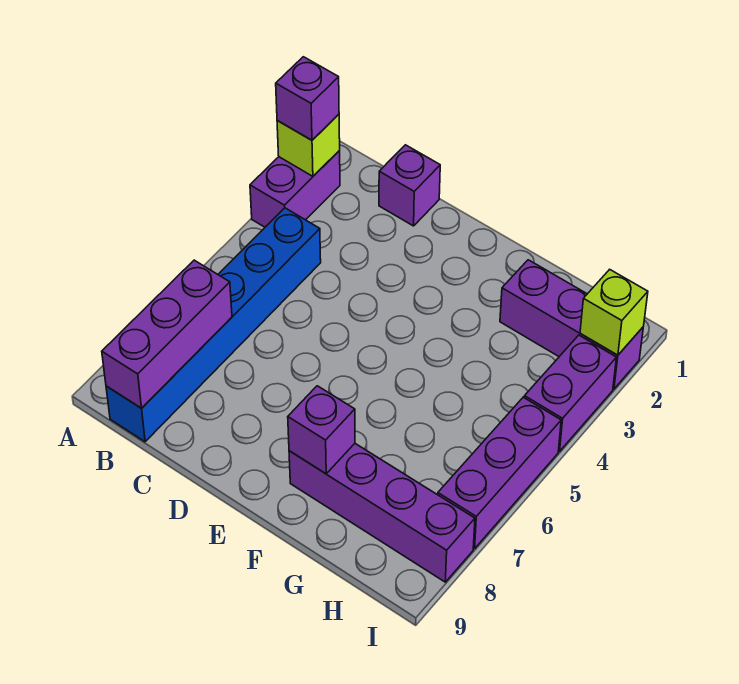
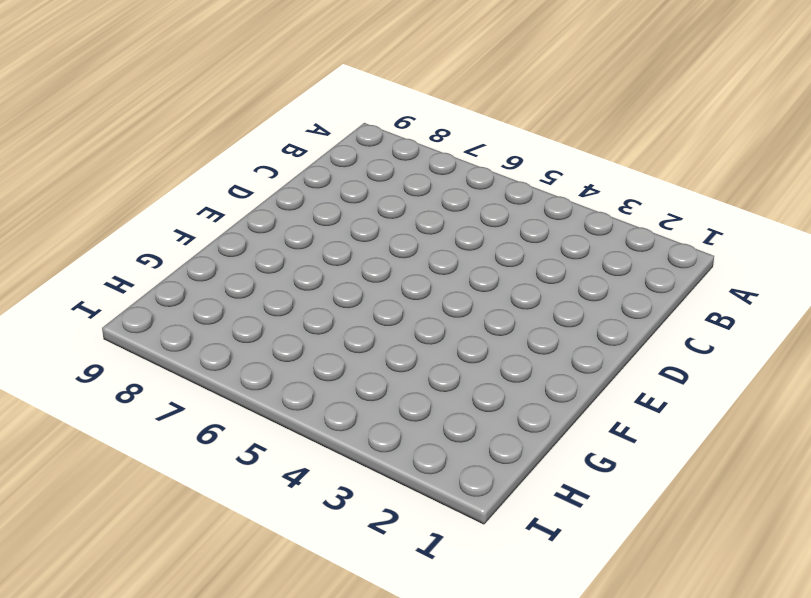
none -> purple brick A2:A3 level 1
none -> blue brick B4:B9 level 1
none -> purple brick C1 level 1

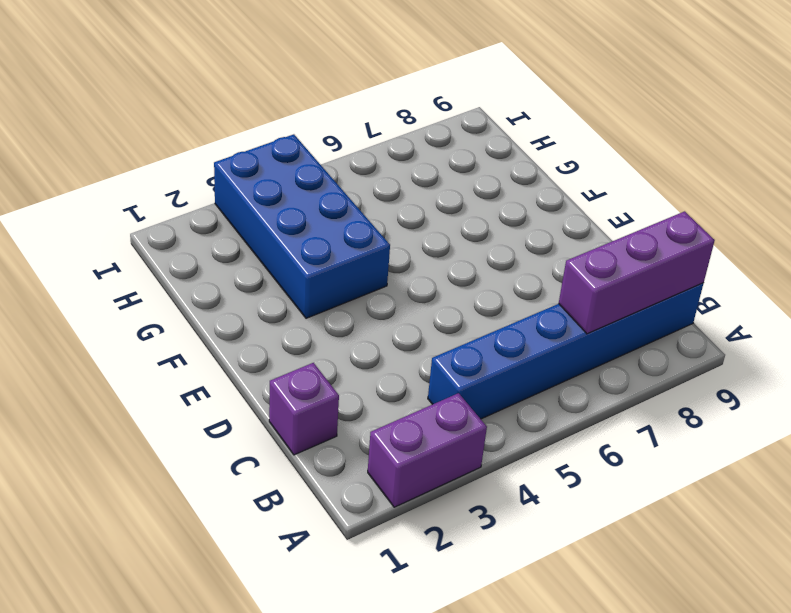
blue brick F3:I4 level 1 -> purple brick I3:I4 level 1
none -> purple brick F8:I8 level 1
none -> purple brick G2:I2 level 1
none -> purple brick I5:I7 level 1

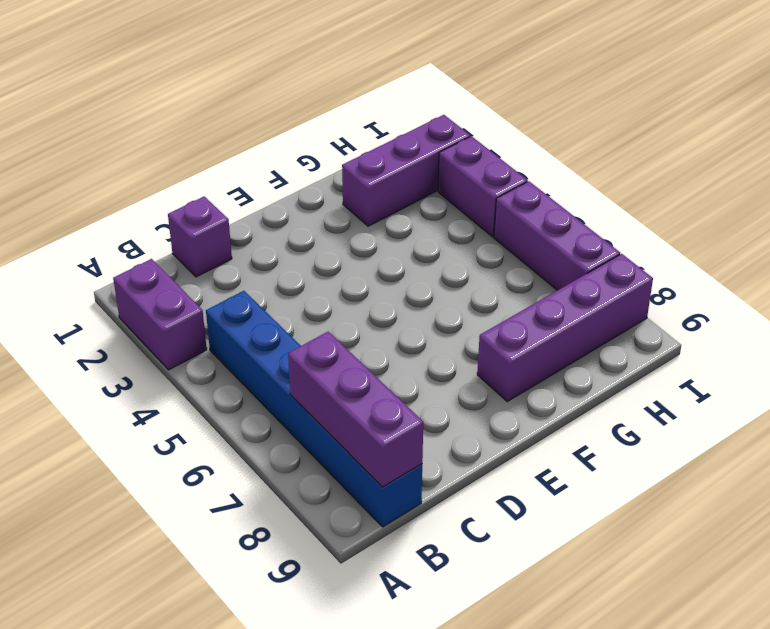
none -> lime brick A2 level 2
none -> purple brick F8 level 2
none -> lime brick I2 level 2

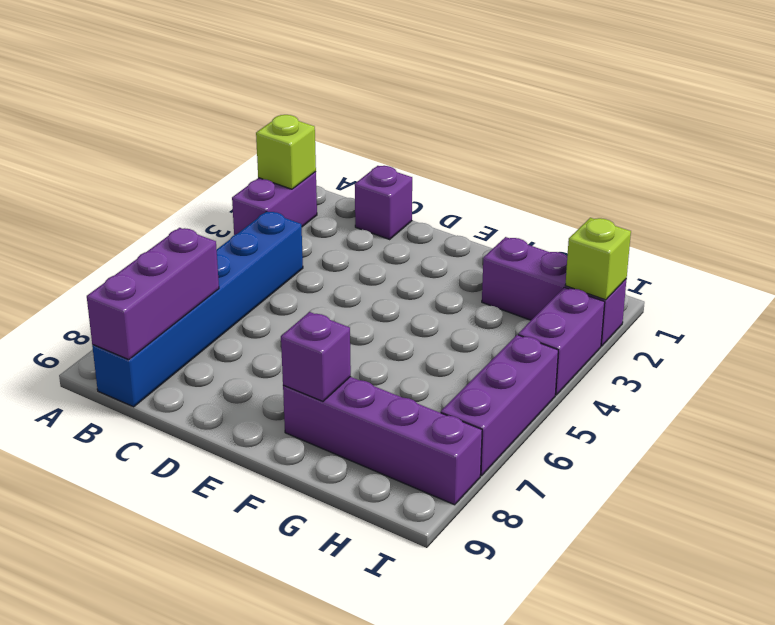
none -> purple brick A2 level 3

